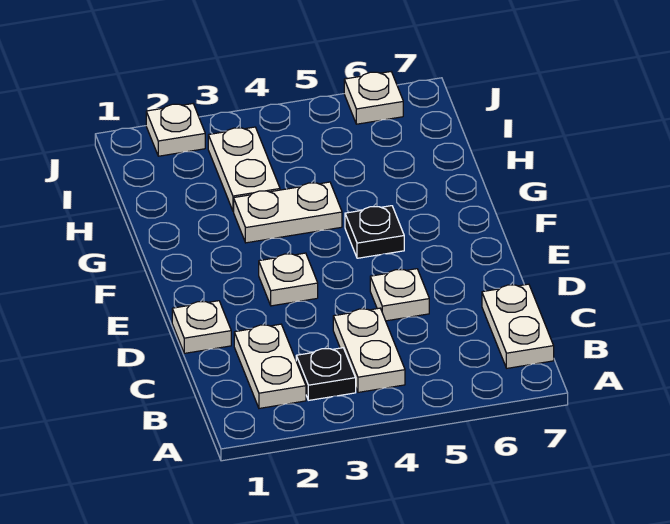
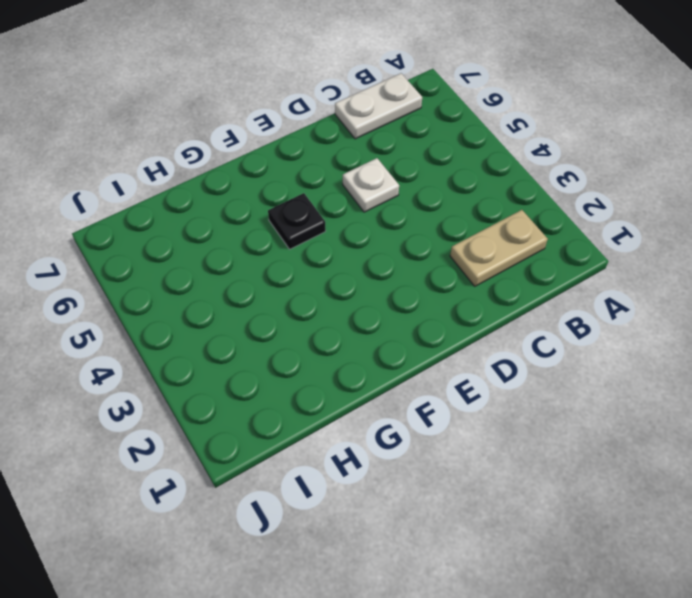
tan plate B2:C2 level 1 -> white plate B2:C2 level 1
none -> black plate B3 level 1
none -> white plate B4:C4 level 1
none -> white plate D1 level 1

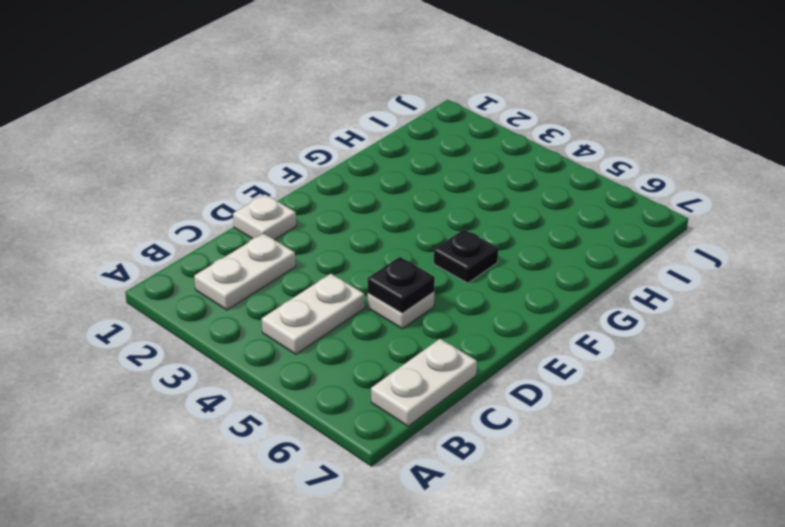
black plate D5 level 2 -> black plate B3 level 1
none -> white plate E3 level 1
none -> white plate G3:G4 level 1
none -> white plate H3:I3 level 1

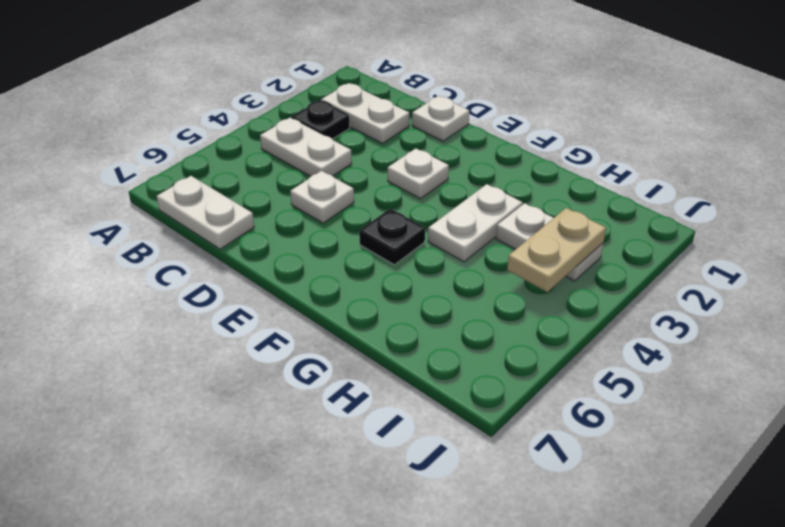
tan plate I3:I4 level 2 -> none
none -> white plate J2 level 1
none -> white plate J6 level 1

